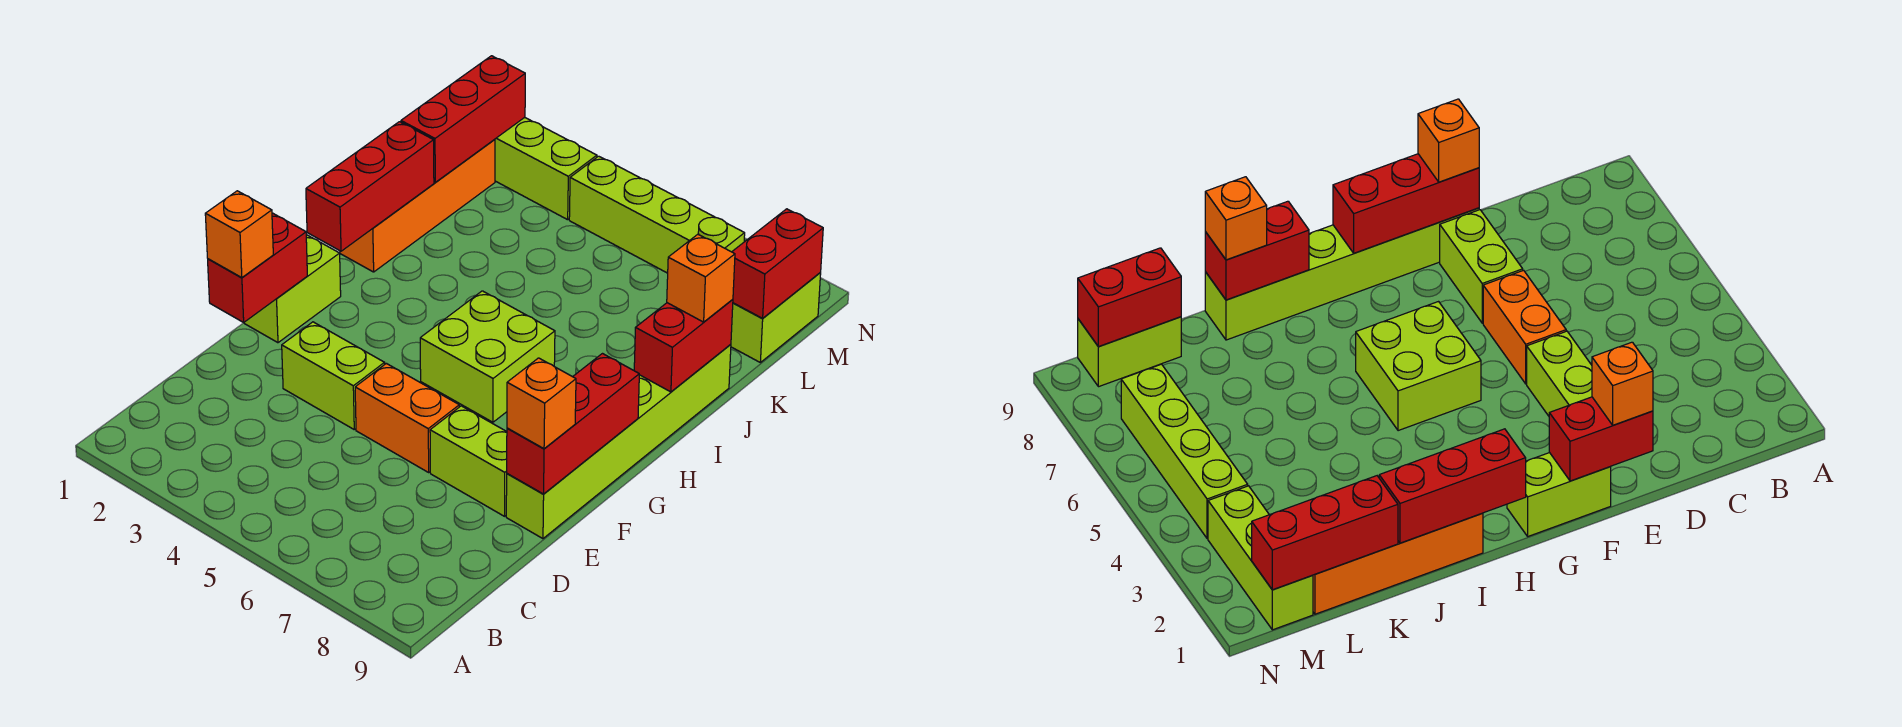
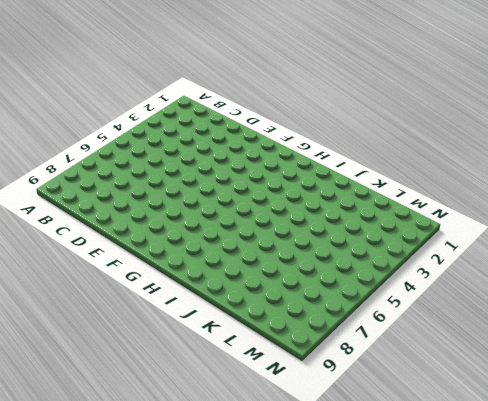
none -> lime brick E3:E4 level 1
none -> orange brick E5:E6 level 1
none -> lime brick E7:E8 level 1

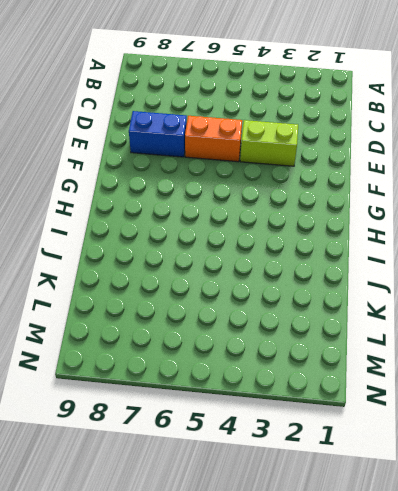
blue brick E7:E8 level 1 -> lime brick E7:E8 level 1
none -> lime brick E9:J9 level 1
none -> lime brick F1:G1 level 1
none -> lime brick G5:H6 level 1

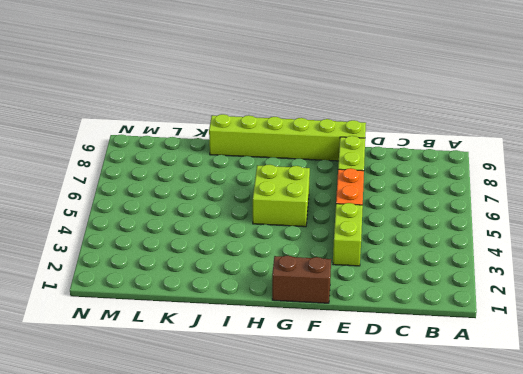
brown brick F1:G1 level 1 -> lime brick F1:G1 level 1
none -> orange brick I1:L1 level 1
none -> lime brick L9:M9 level 1
none -> lime brick M1:M3 level 1

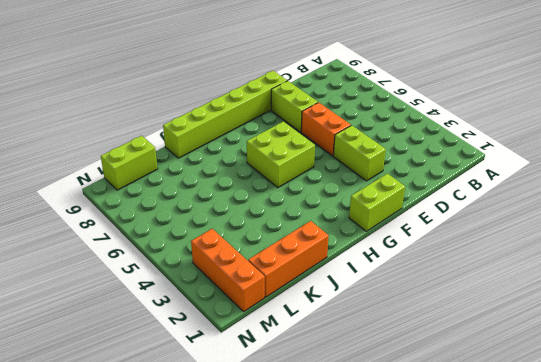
orange brick J1:L1 level 1 -> orange brick I1:L1 level 1
orange brick M1:M3 level 1 -> lime brick M1:M3 level 1
none -> lime brick M4:M7 level 1
none -> red brick E1:F1 level 2
none -> red brick E9:G9 level 2

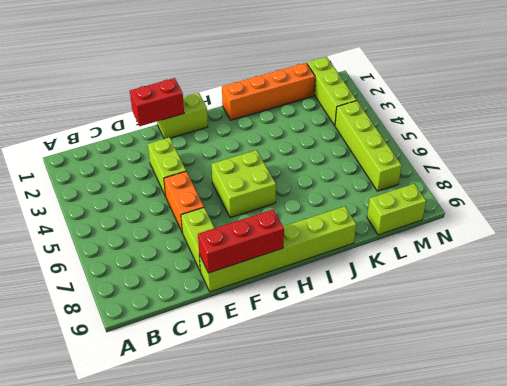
none -> red brick H1:J1 level 2
none -> red brick I9:J9 level 2
none -> red brick K1:M1 level 2

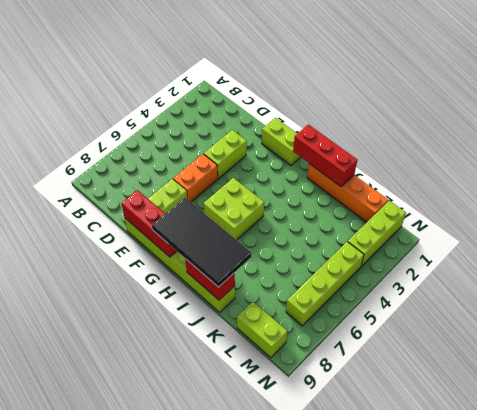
black tile G8:J9 level 3 -> orange brick J9 level 3
none -> red brick E1:F1 level 2
none -> red brick K1:M1 level 2
none -> red brick L9:M9 level 2

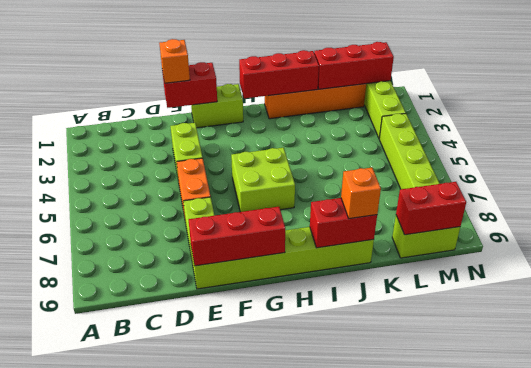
none -> orange brick E9 level 3

